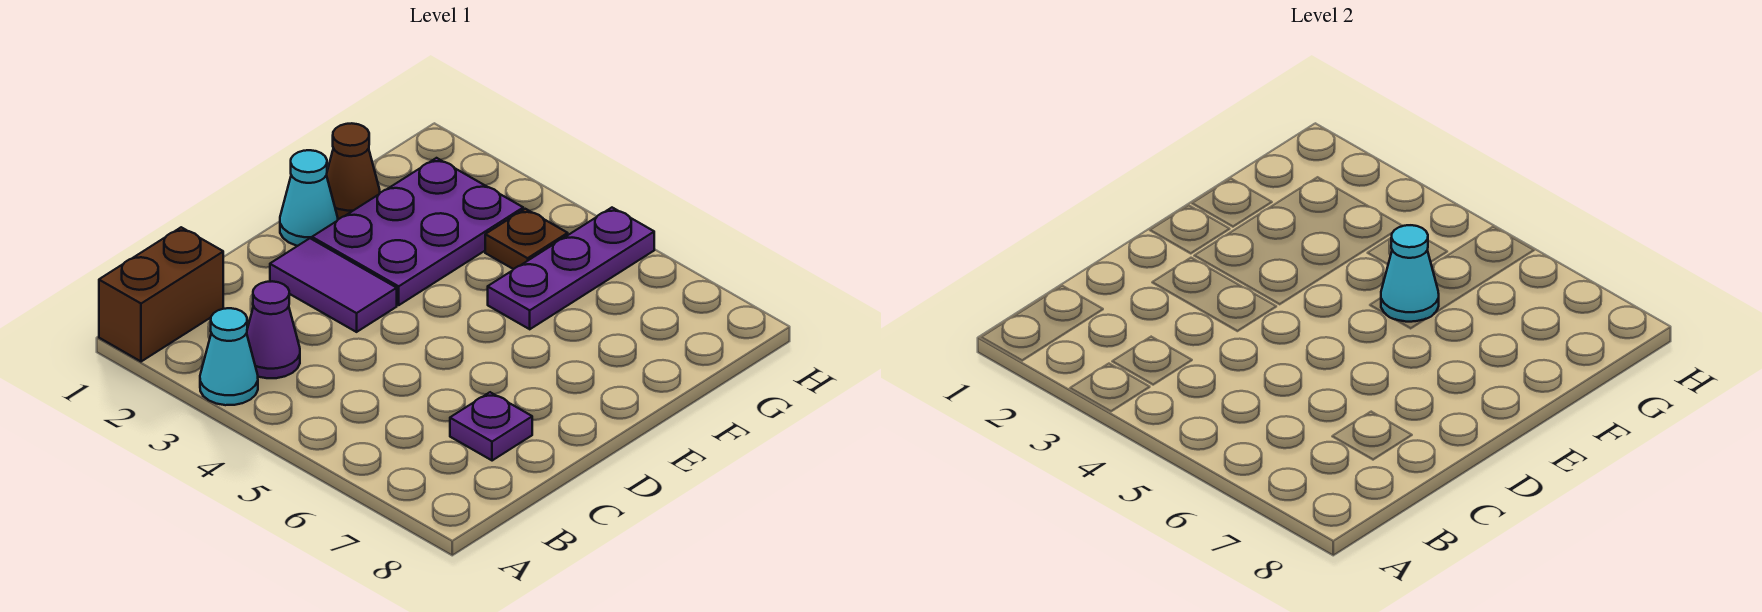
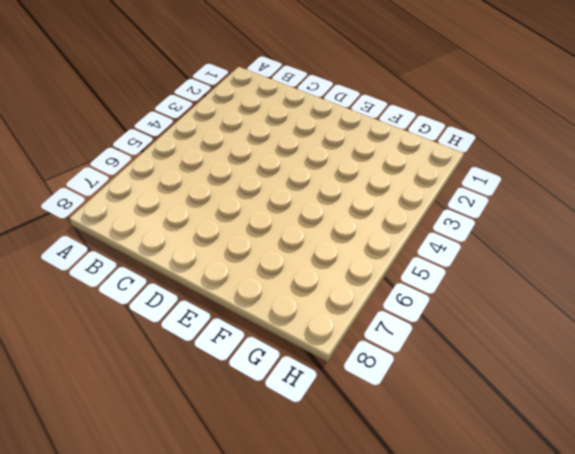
none -> brown brick A1:B1 level 1
none -> cyan cone A3 level 1

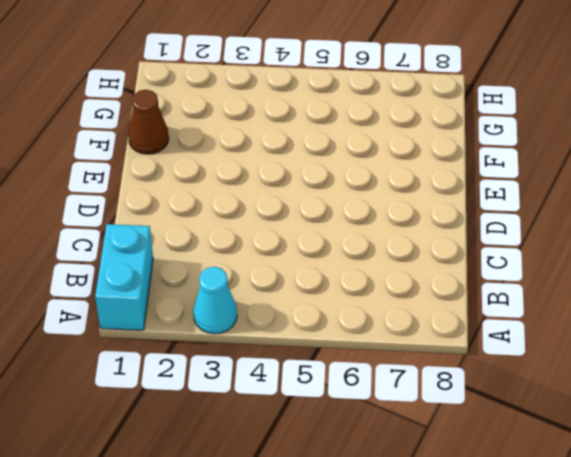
cyan brick A1:B1 level 1 -> brown brick A1:B1 level 1
none -> purple cone B3 level 1
none -> purple plate C7 level 1

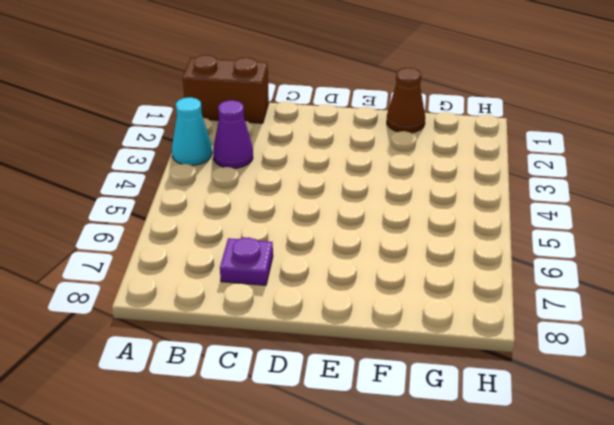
none -> purple tile D2:D3 level 1
none -> cyan cone E1 level 1

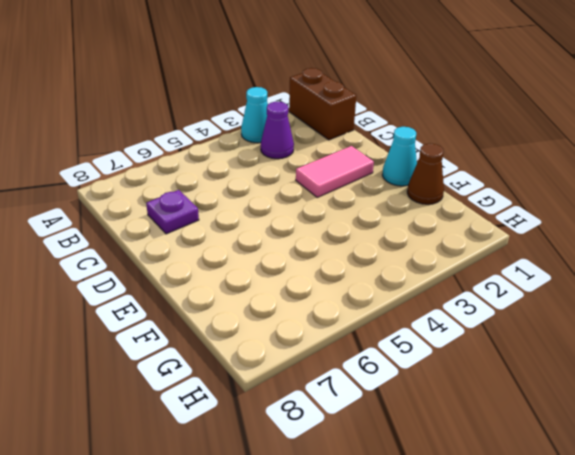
pink tile D2:D3 level 1 -> purple tile D2:D3 level 1
none -> purple plate E2:G3 level 1
none -> purple plate F5:H5 level 1

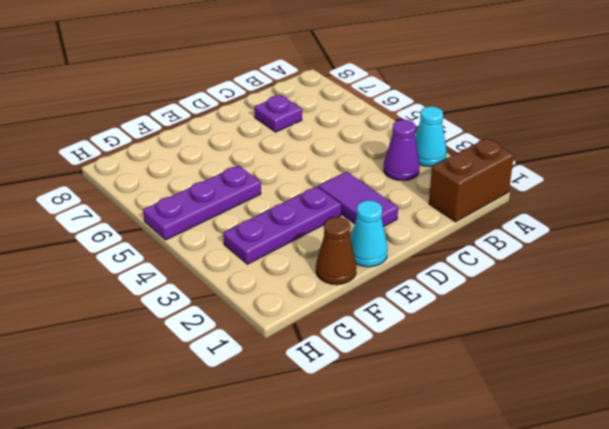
purple plate E3:G3 level 1 -> purple plate E2:G3 level 1
none -> brown plate G4 level 1
none -> cyan cone F5 level 2

